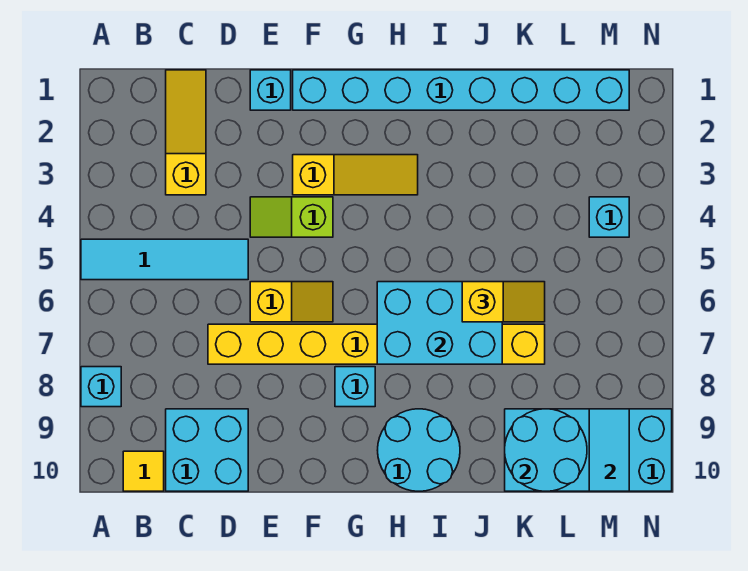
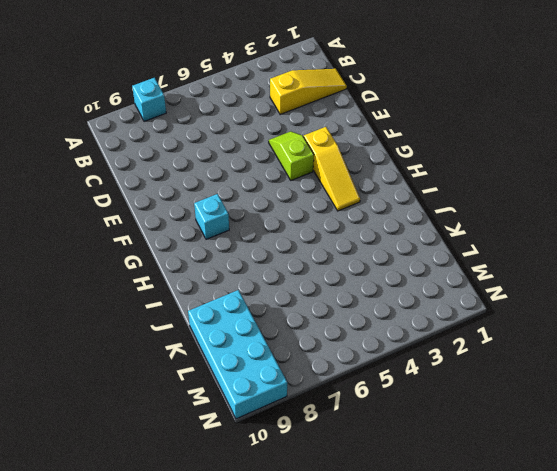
none -> cyan tile A5:D5 level 1
none -> yellow tile B10 level 1
none -> cyan brick C9:D10 level 1

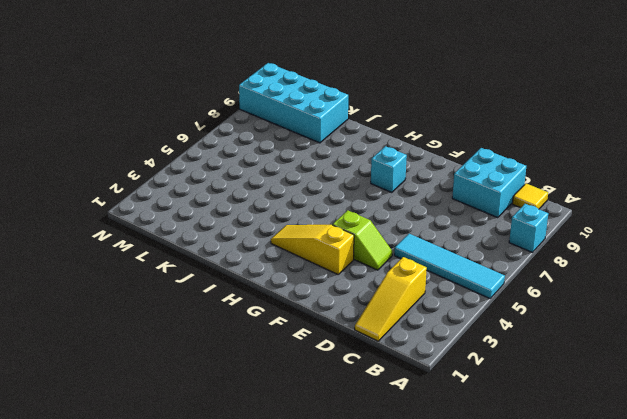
none -> yellow brick D7:K7 level 1
none -> cyan brick E1 level 1
none -> yellow slope E6:F6 level 1 top E

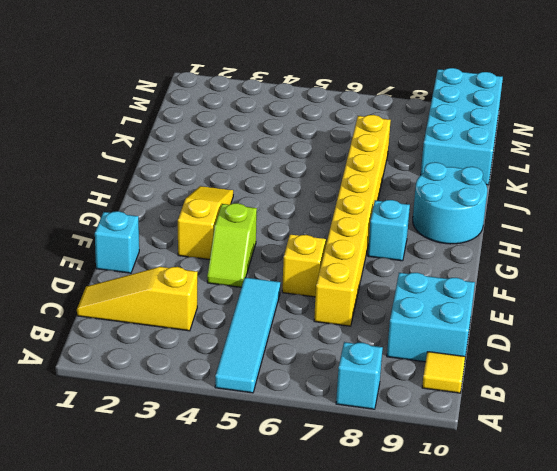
none -> cyan brick F1:M1 level 1
none -> cyan brick M4 level 1
none -> cyan brick H6:J7 level 2

